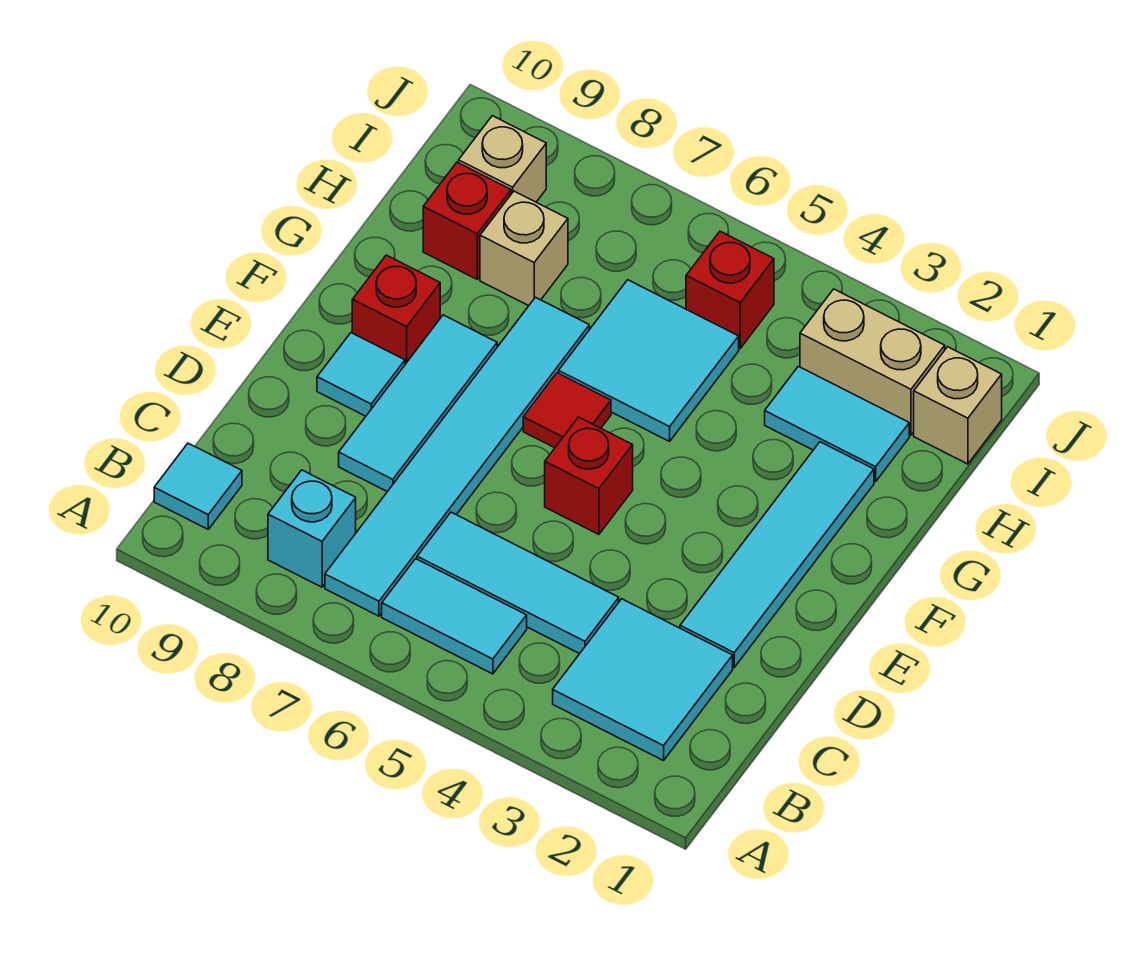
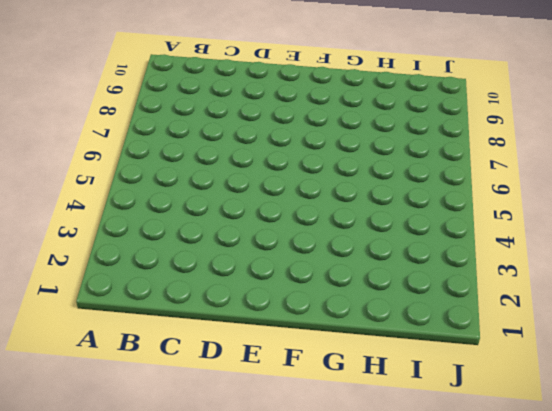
none -> cyan tile B2:C3 level 1
none -> cyan tile B5:B6 level 1
none -> cyan tile B7:G7 level 1

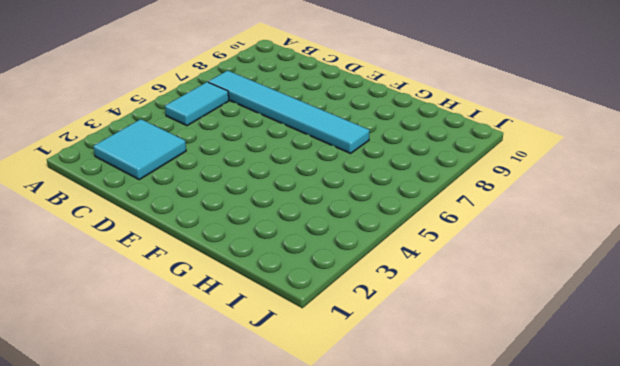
none -> cyan brick B8 level 1
none -> cyan tile B10 level 1
none -> cyan tile C4:C6 level 1

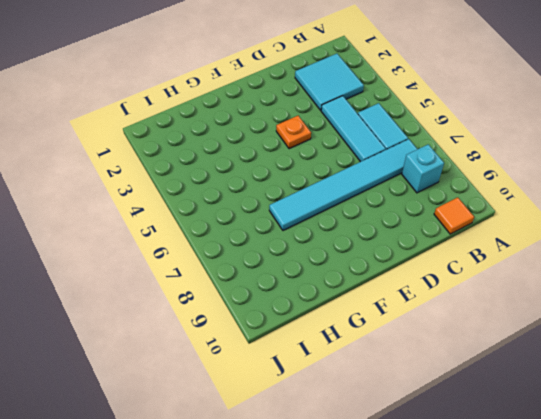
orange tile B10 level 1 -> cyan tile B10 level 1
orange plate E4 level 1 -> none
none -> cyan tile D2:G2 level 1
none -> cyan tile D8:F8 level 1
none -> red brick E5 level 1

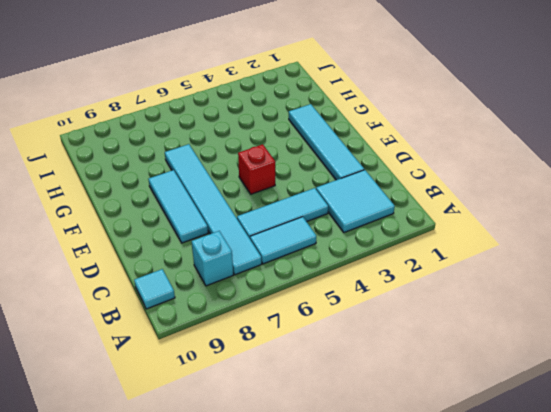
none -> cyan tile E9 level 1
none -> red tile F6 level 1
none -> red brick F9 level 1

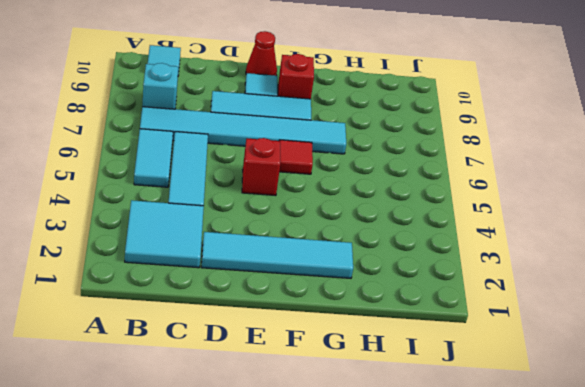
red cone E10 level 1 -> none
none -> cyan tile G5:H6 level 1
none -> cyan tile H2:H3 level 1
none -> tan brick H8 level 1

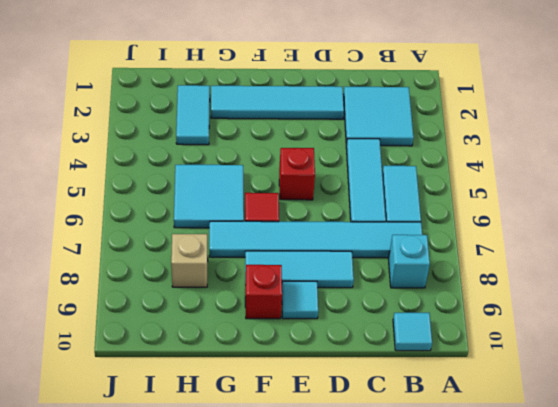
none -> red brick H9 level 1
none -> tan brick I1 level 1
none -> tan brick I2:I3 level 1

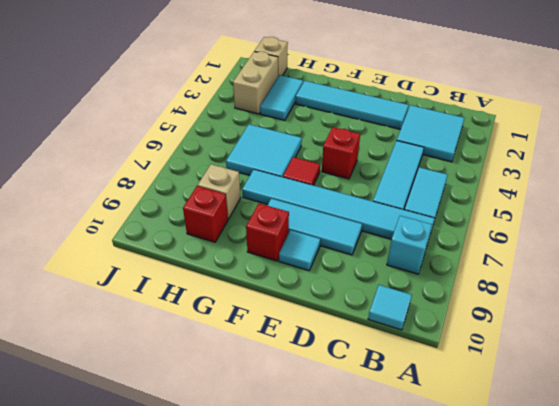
none -> red brick I5 level 1
none -> tan brick I9 level 1

